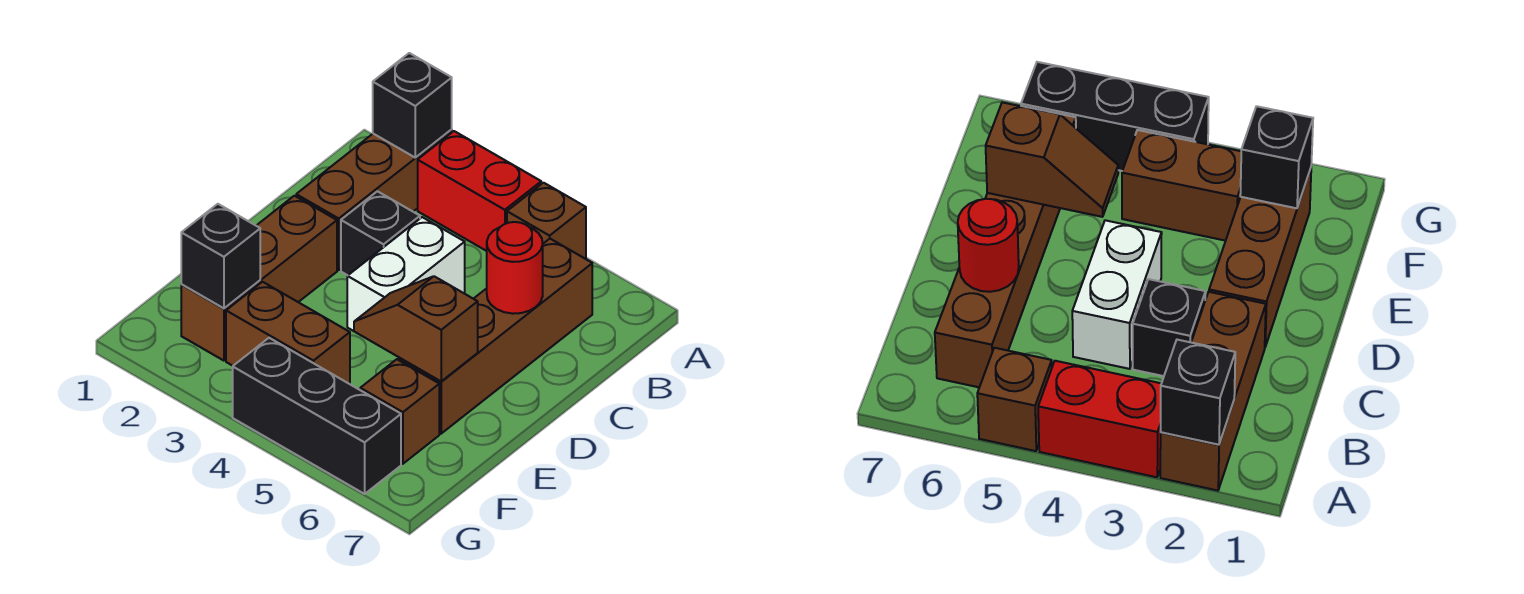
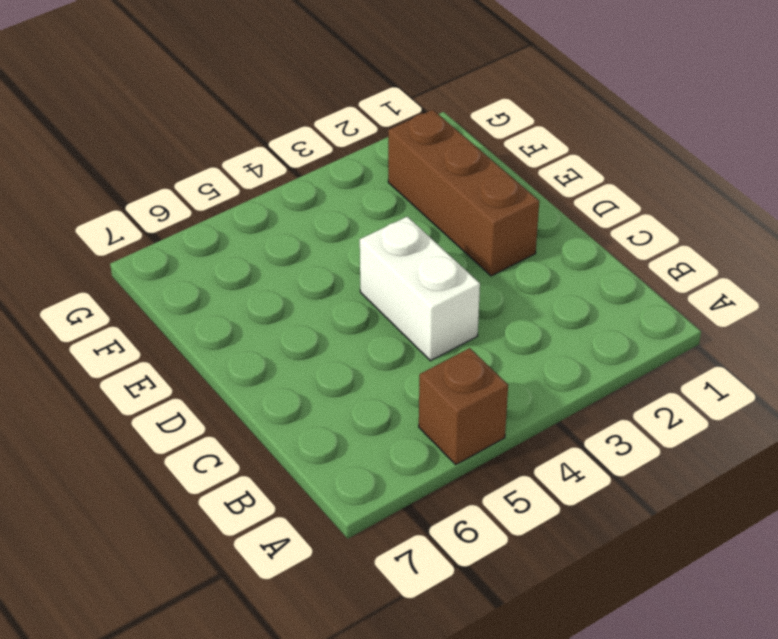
none -> brown brick A2:C2 level 1
none -> red brick A3:A4 level 1
none -> brown brick B6:E6 level 1

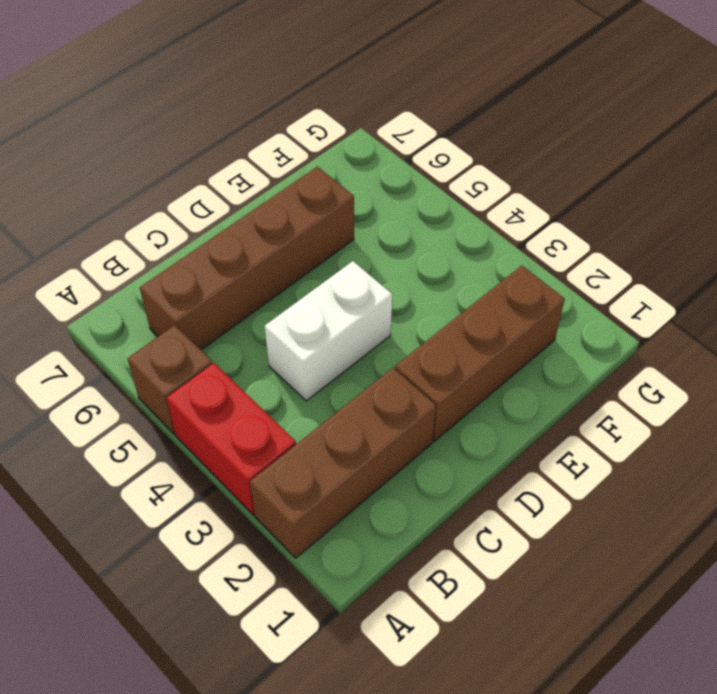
none -> black brick C3 level 1
none -> brown brick F3:F4 level 1
none -> brown brick F6 level 1

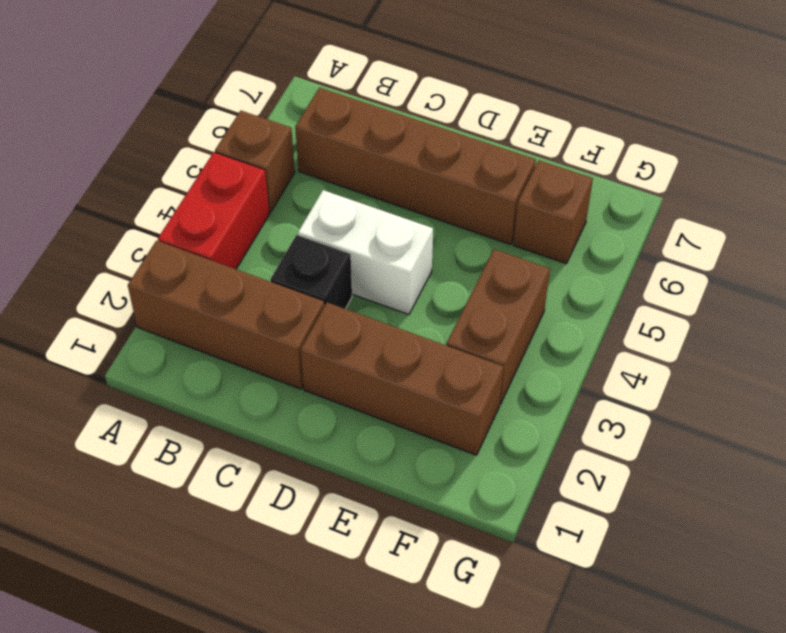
none -> black brick G4:G6 level 1
none -> black brick A2 level 2
none -> red round brick C6 level 2

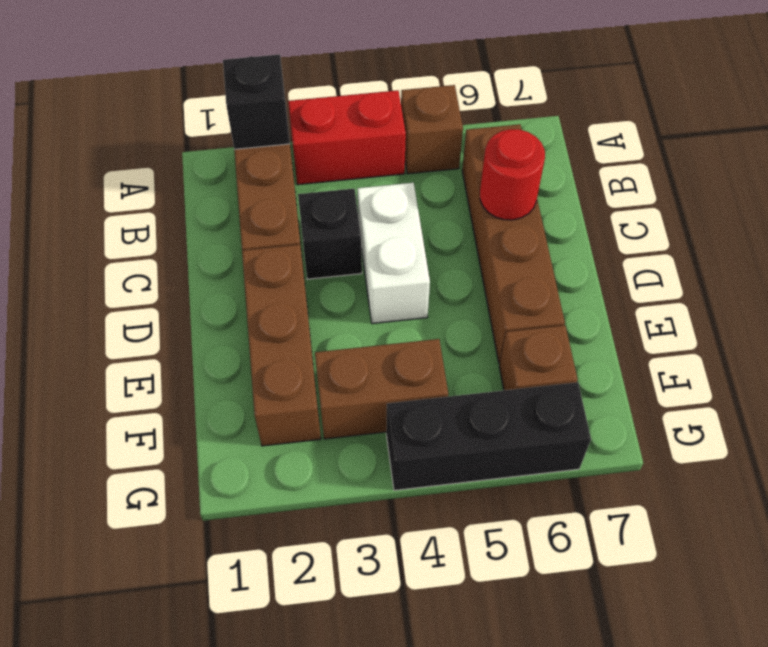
none -> brown slope E5:E6 level 2 top 6
none -> black brick F2 level 2

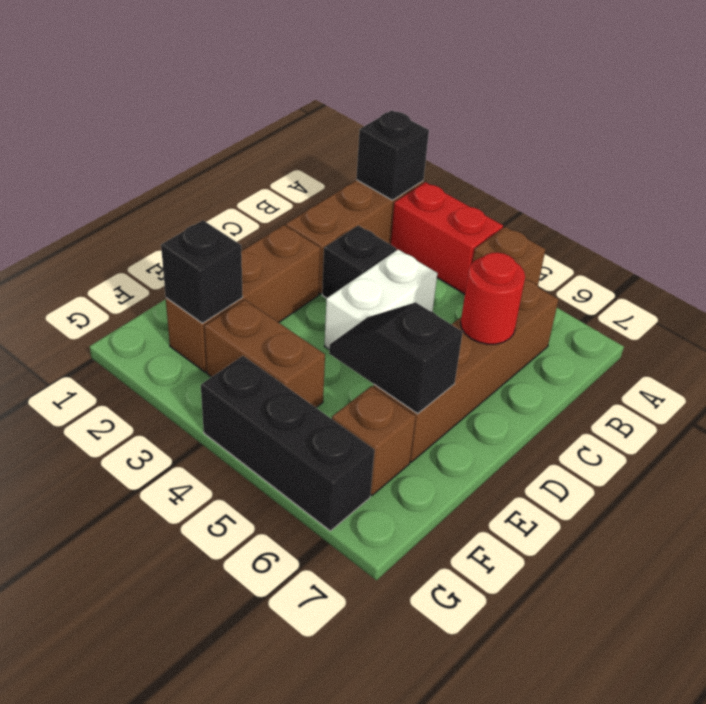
black slope E5:E6 level 2 top 6 -> brown slope E5:E6 level 2 top 6

